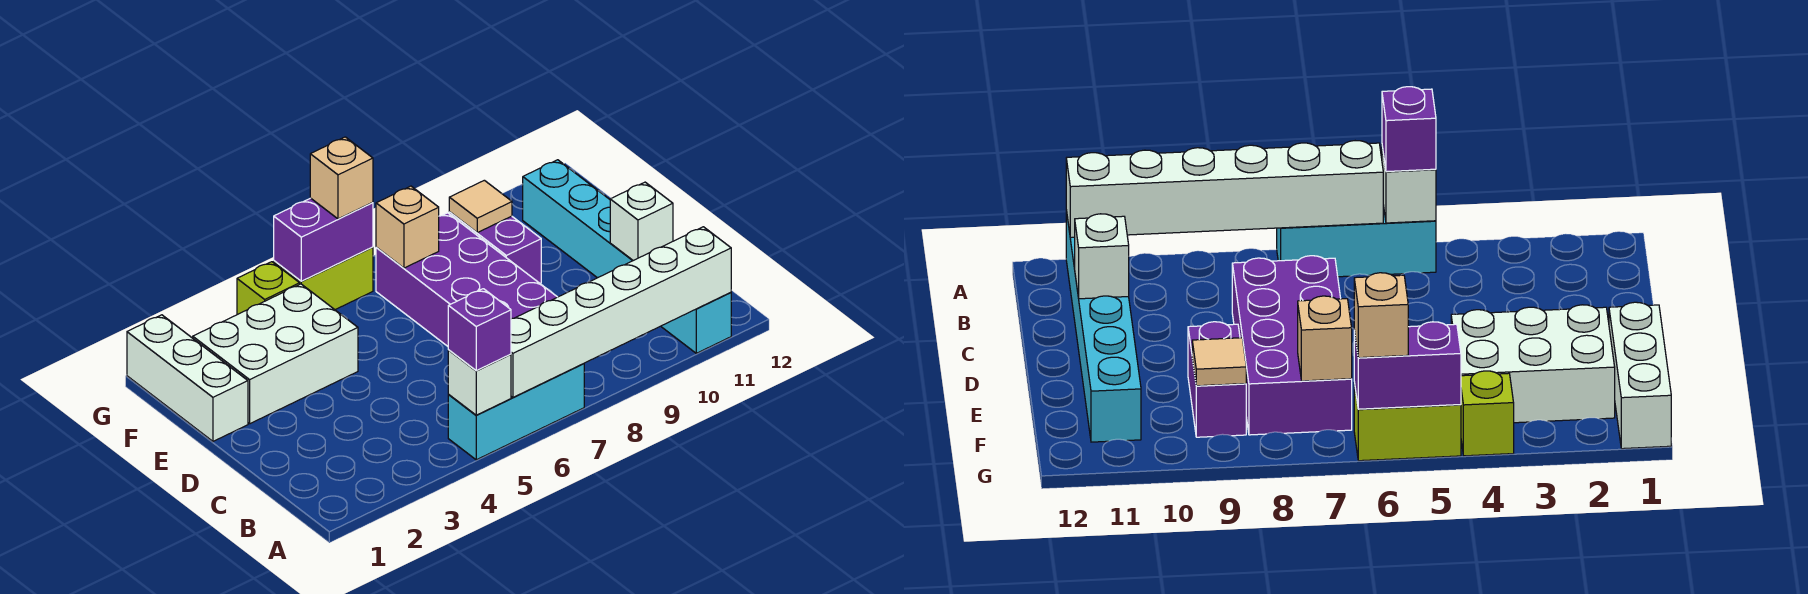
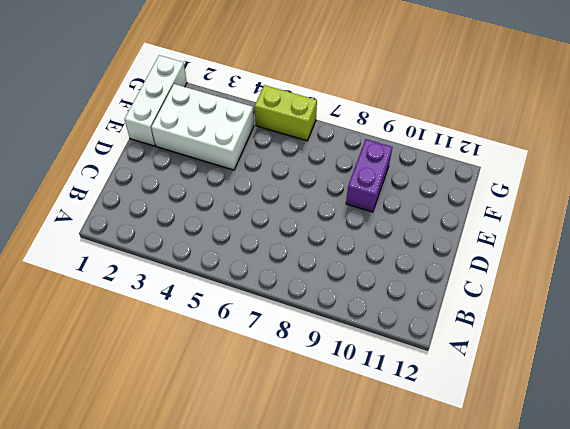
none -> cyan brick A5:A7 level 1
none -> cyan brick A11:F11 level 1
none -> purple brick C7:F8 level 1

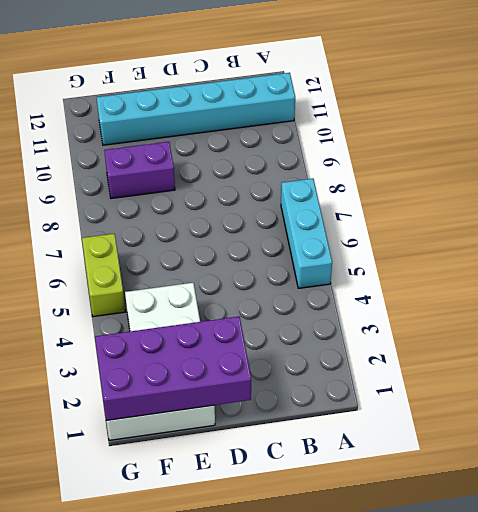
purple brick D1:G2 level 2 -> purple brick C7:F8 level 1
none -> lime brick G4 level 1
none -> white brick A5 level 2
none -> white brick A6:A11 level 2

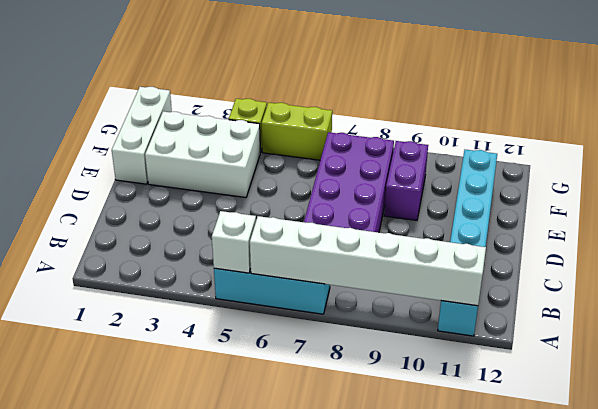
none -> white brick C11 level 2
none -> tan brick F7 level 2
none -> tan tile F9 level 2

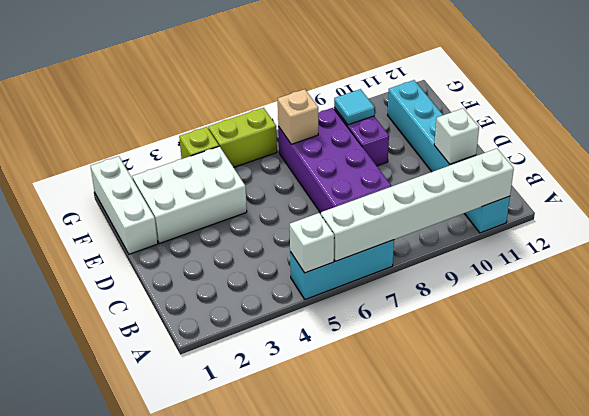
cyan tile F9 level 2 -> tan tile F9 level 2
none -> purple brick G5:G6 level 2
none -> purple brick A5 level 3
none -> tan brick G6 level 3

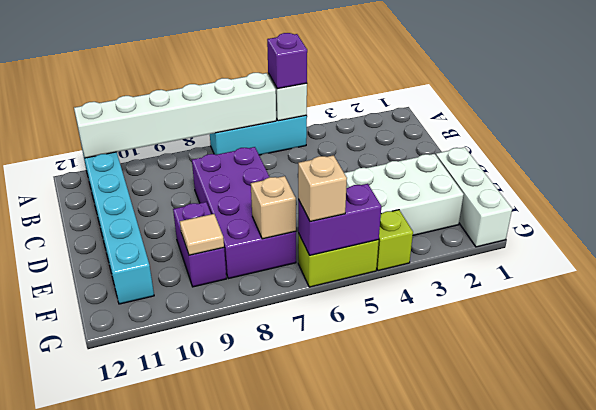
none -> white brick C11 level 2

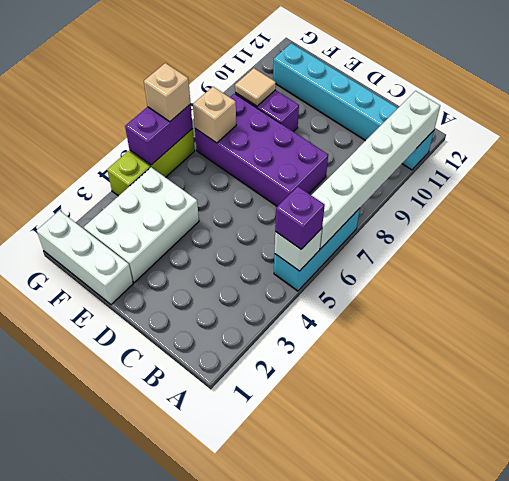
none -> white brick C11 level 2

